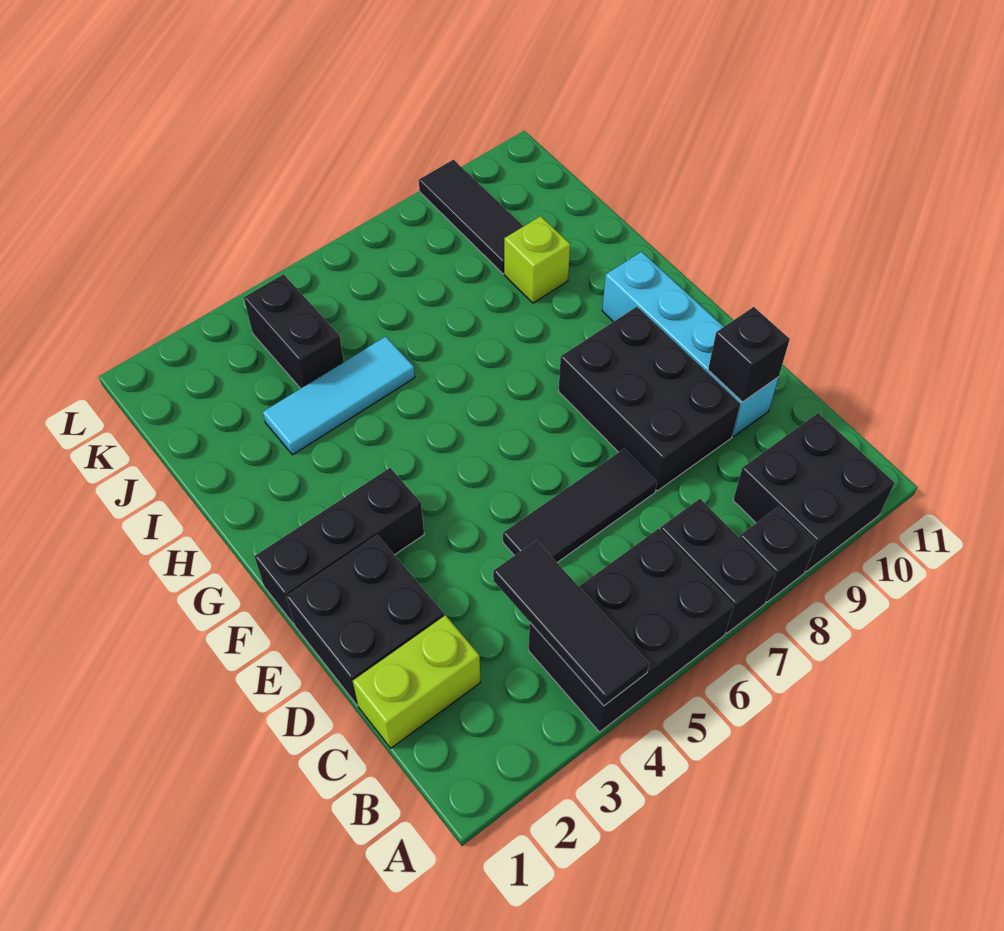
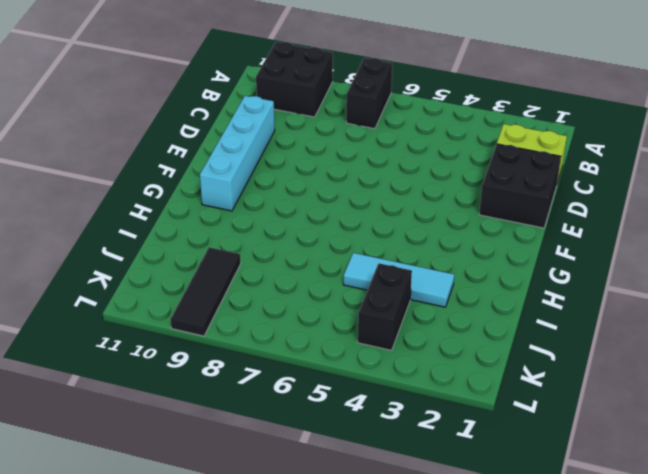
none -> black brick A4:B6 level 1
none -> black brick A8 level 1
none -> black tile D5:D7 level 1

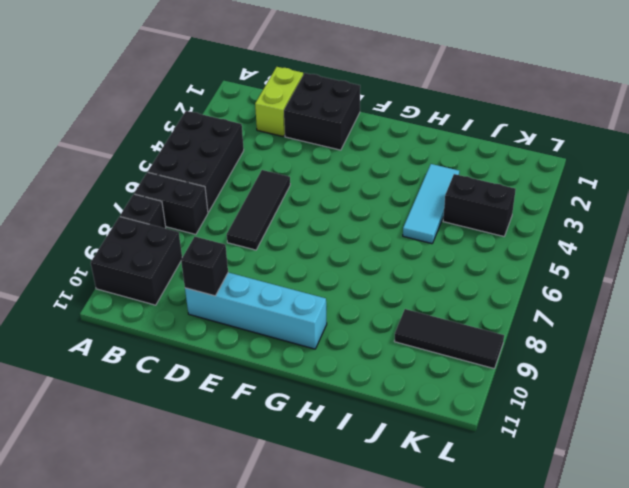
none -> black brick D8:F9 level 1
none -> black brick F1:F3 level 1
none -> lime brick I9 level 1

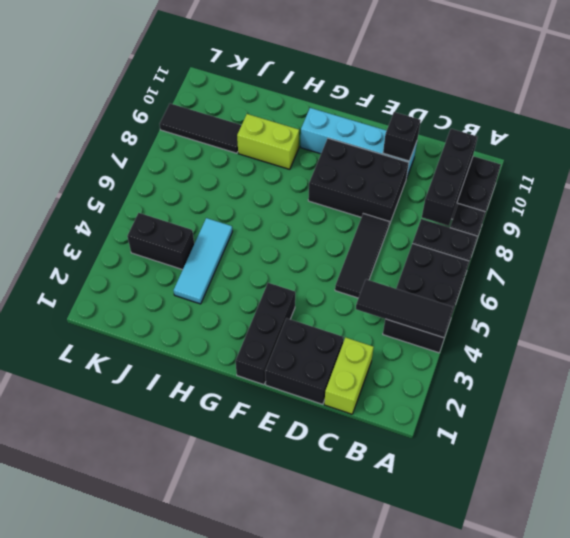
black brick B8:B10 level 2 -> none
lime brick H9:I9 level 1 -> lime brick I9 level 1

